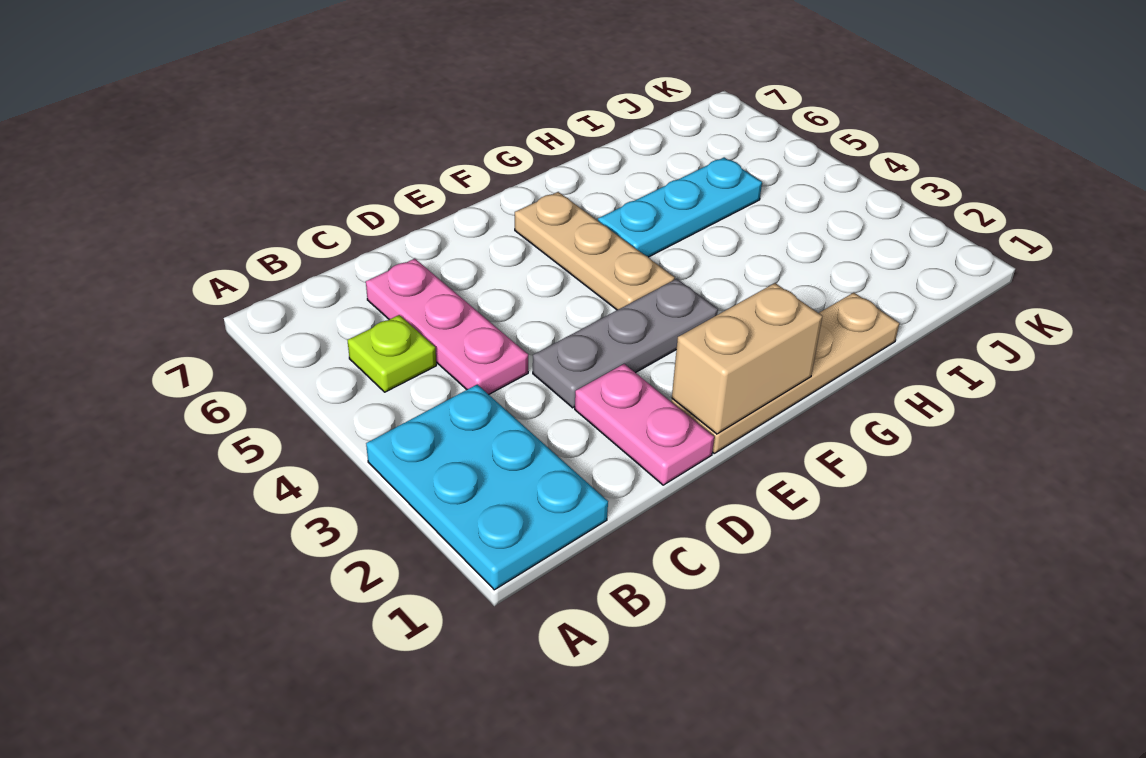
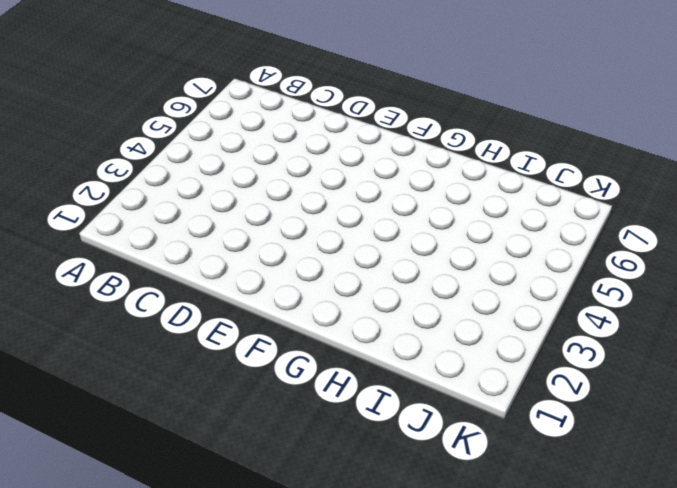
none -> cyan plate A1:B3 level 1
none -> lime plate B5 level 1

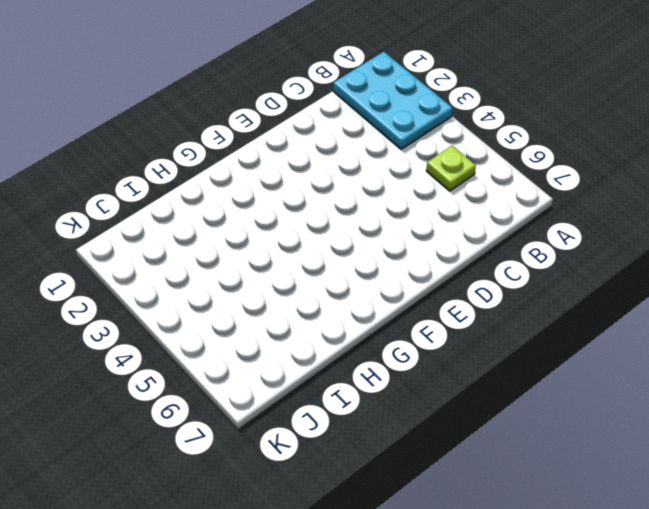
none -> pink plate C4:C6 level 1
none -> pink plate D1:D2 level 1

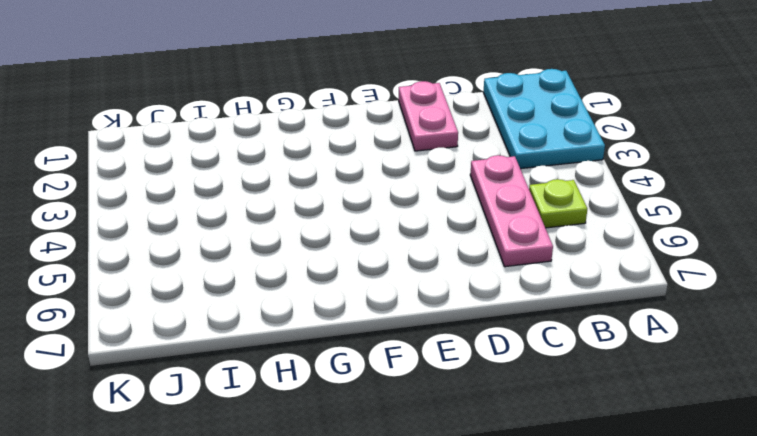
none -> grey plate D3:F3 level 1
none -> tan plate E1:H1 level 1

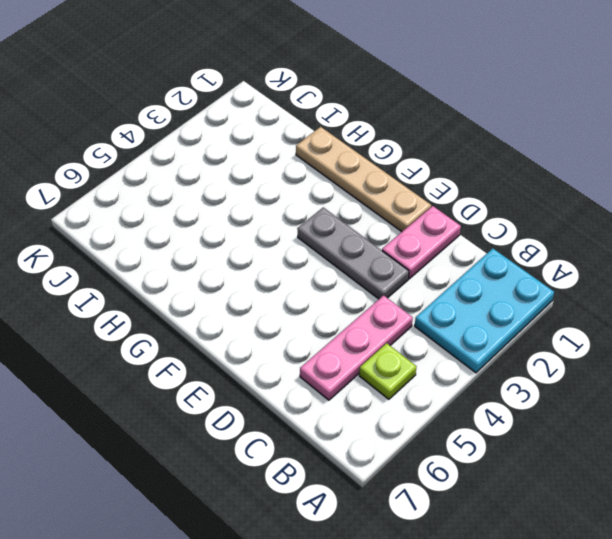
none -> tan plate F4:F6 level 1
none -> cyan plate G5:I5 level 1

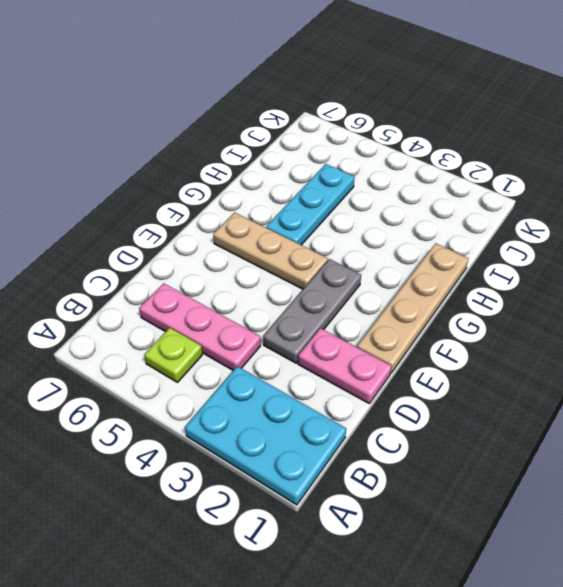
none -> tan brick E1:F1 level 2

